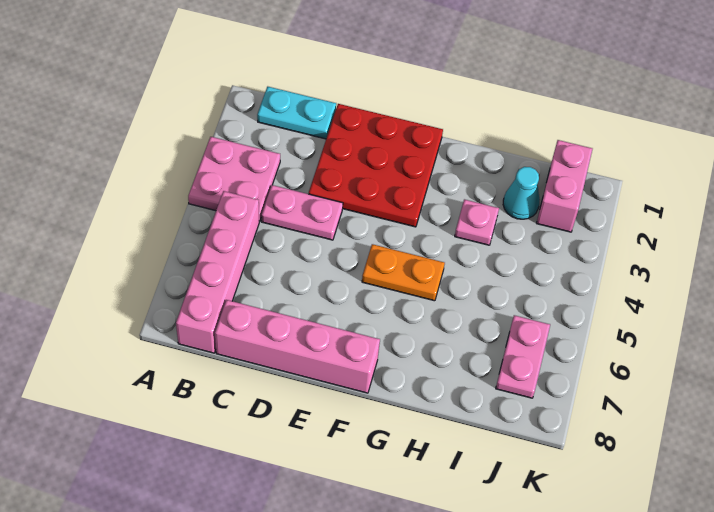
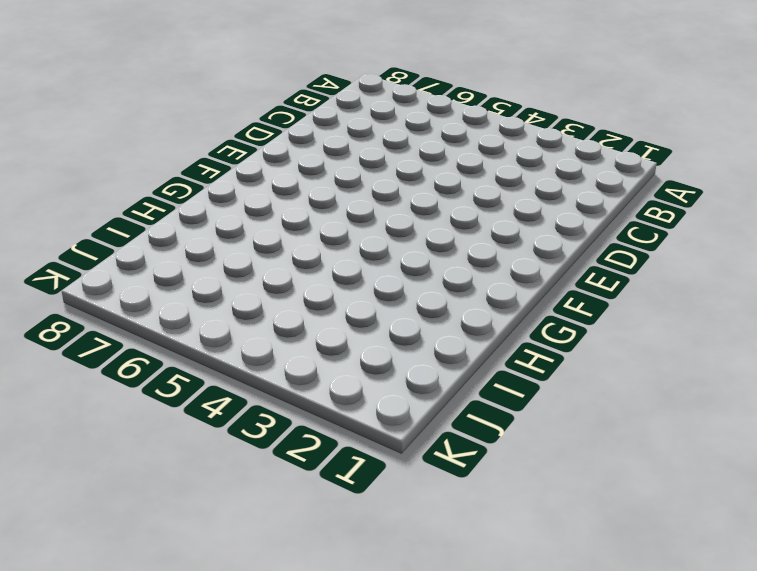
none -> pink plate A3:B4 level 1
none -> cyan plate B1:C1 level 1

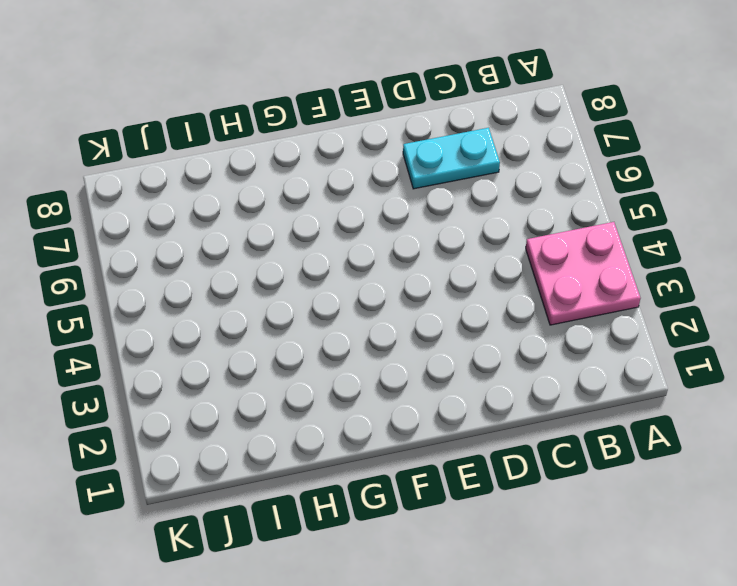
cyan plate C7:D7 level 1 -> cyan plate B1:C1 level 1
none -> pink brick B5:B8 level 1
none -> pink plate C4:D4 level 1

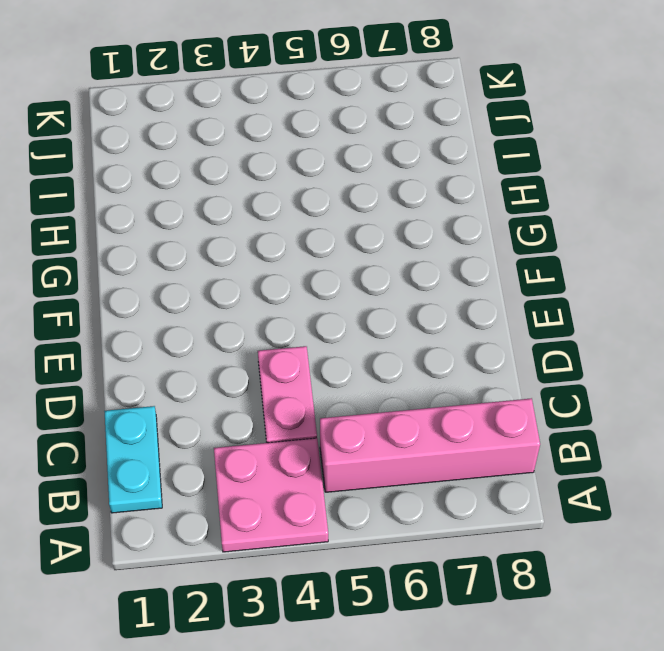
none -> pink brick C8:F8 level 1
none -> red plate D1:F3 level 1

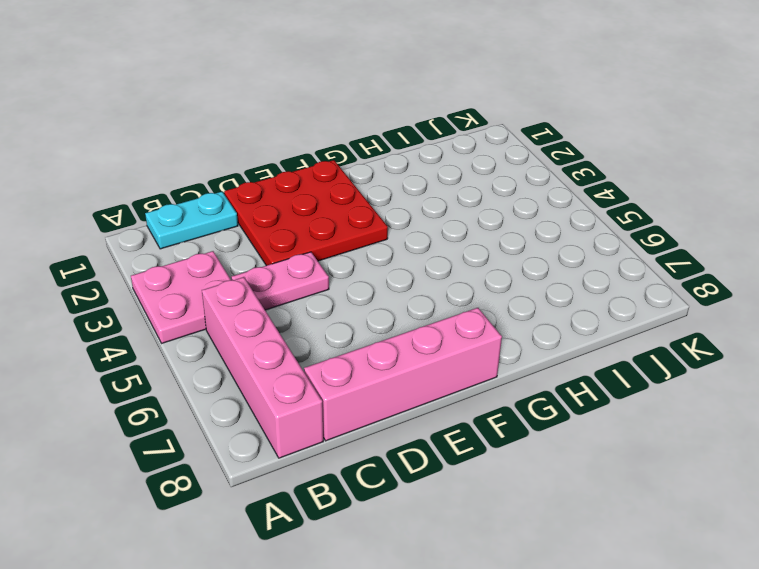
none -> orange plate F5:G5 level 1
none -> pink plate H3 level 1

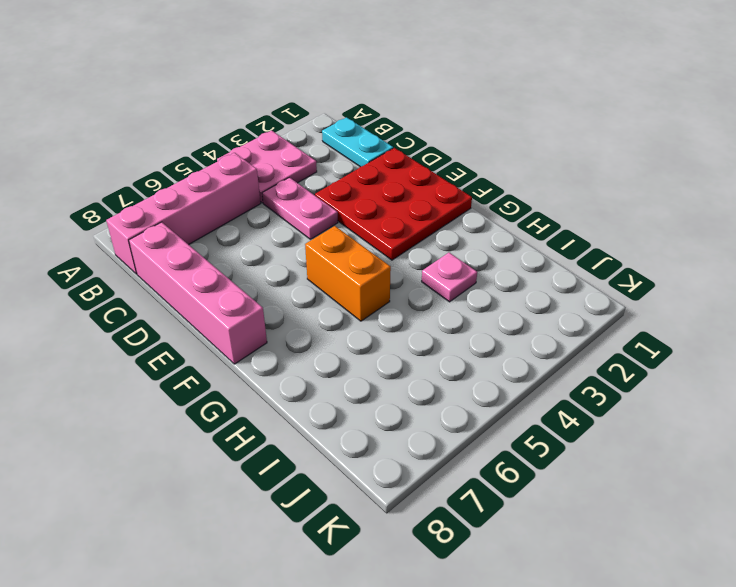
orange brick F5:G5 level 1 -> orange plate F5:G5 level 1
none -> cyan cone I2 level 1
none -> pink brick J1:J2 level 1

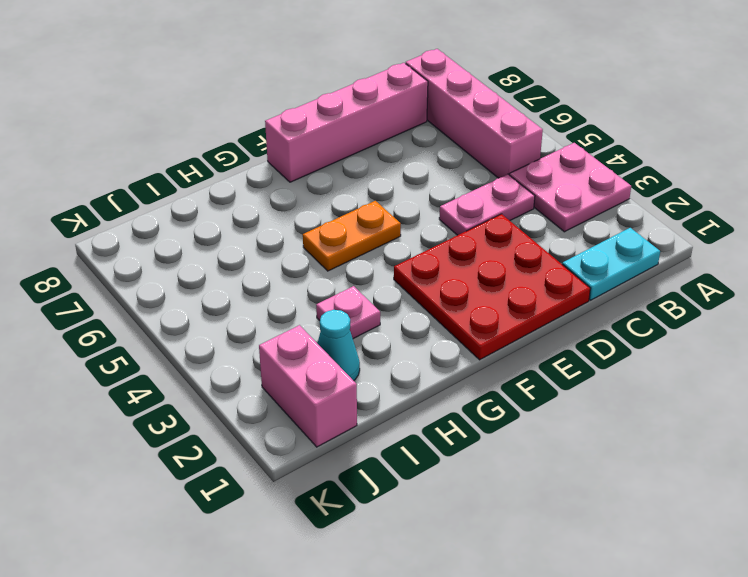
none -> pink plate J6:J7 level 1

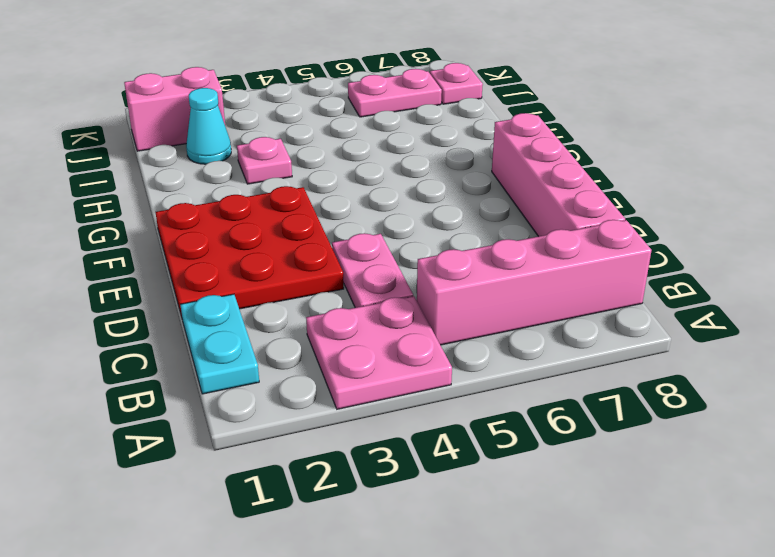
pink plate J8 level 1 -> none
none -> orange plate F5:G5 level 1

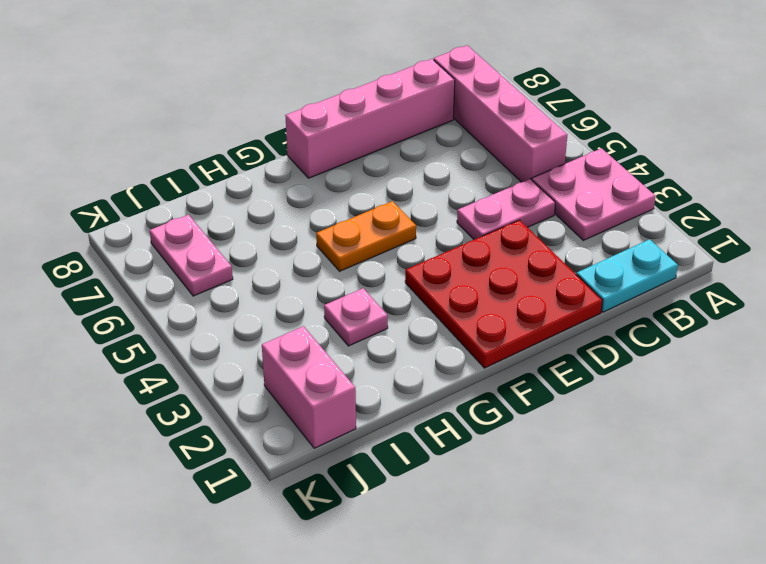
none -> cyan cone I2 level 1

